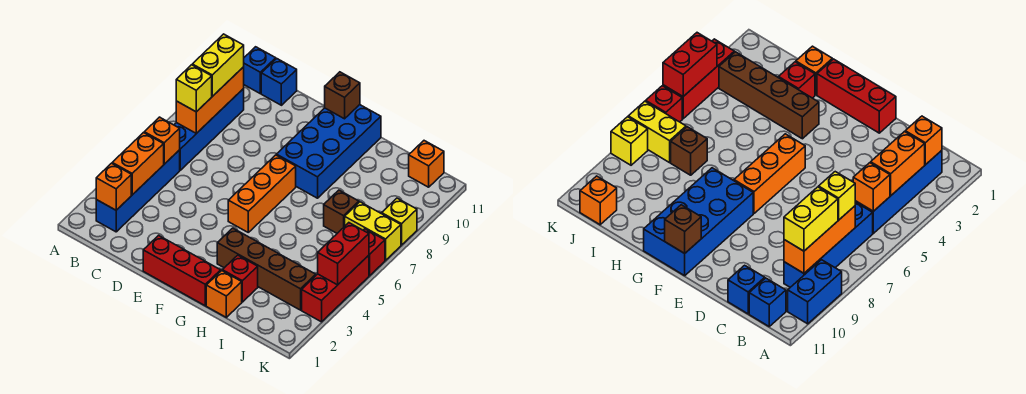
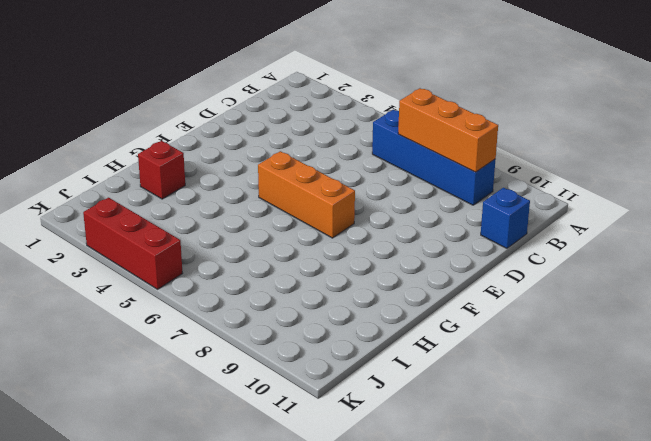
none -> blue brick A9:A10 level 1
none -> blue brick B2:B5 level 1
none -> blue brick B11 level 1

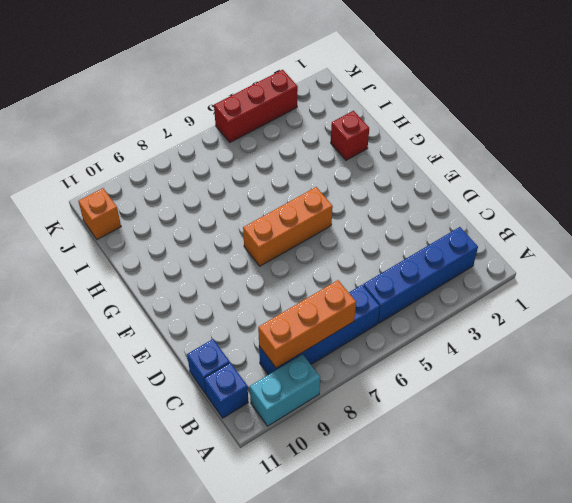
cyan brick A9:A10 level 1 -> blue brick A9:A10 level 1
none -> red brick E1:G1 level 1
none -> blue brick F8:G11 level 1
none -> brown brick G3:J3 level 1

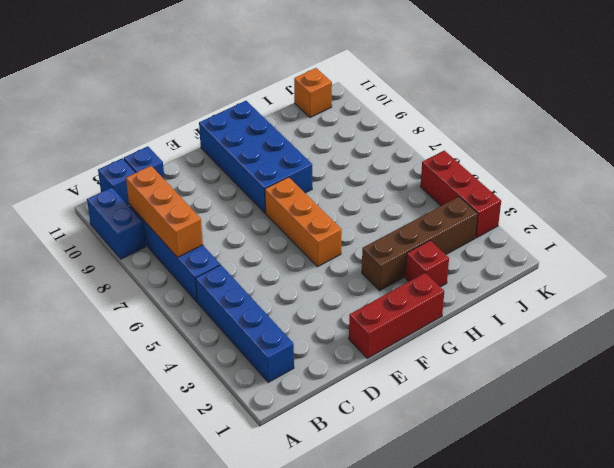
none -> orange brick H1 level 1
none -> brown brick I7 level 1
none -> yellow brick J7:K7 level 1

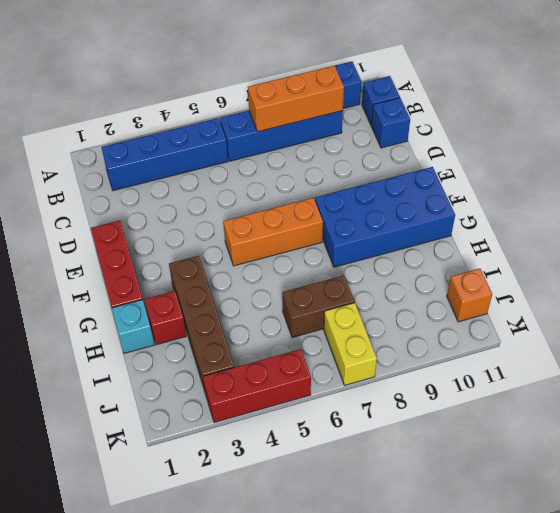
cyan brick H1 level 1 -> orange brick H1 level 1
brown brick I6:I7 level 1 -> brown brick I7 level 1
none -> red brick K6 level 1
none -> yellow brick K8 level 1
none -> orange brick B2 level 2

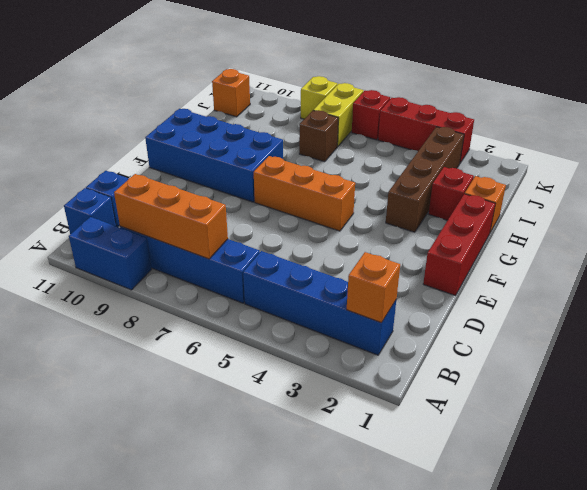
none -> orange brick B3:B4 level 2
none -> orange brick B5 level 2
none -> brown brick F11 level 2

